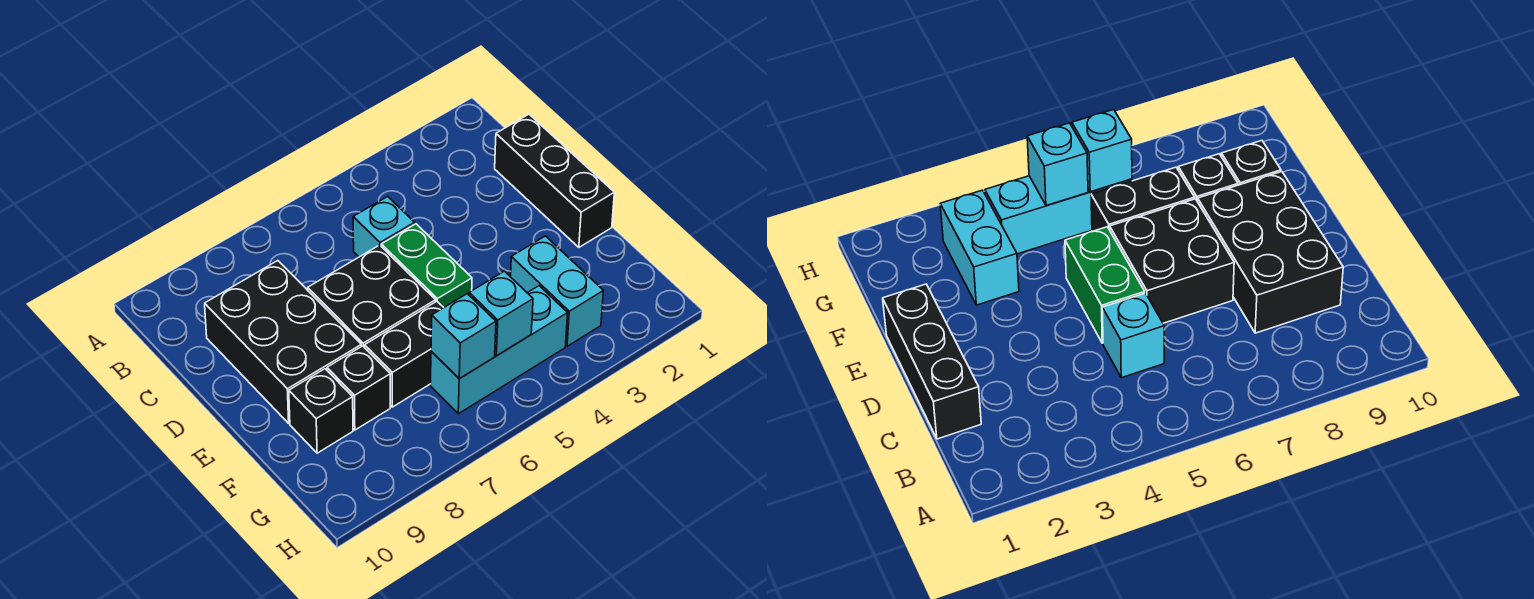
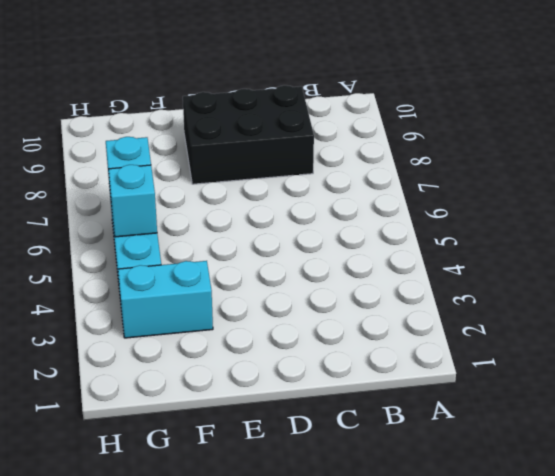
none -> black brick C1:E1 level 1
none -> cyan brick C5 level 1
none -> green brick D5:E5 level 1

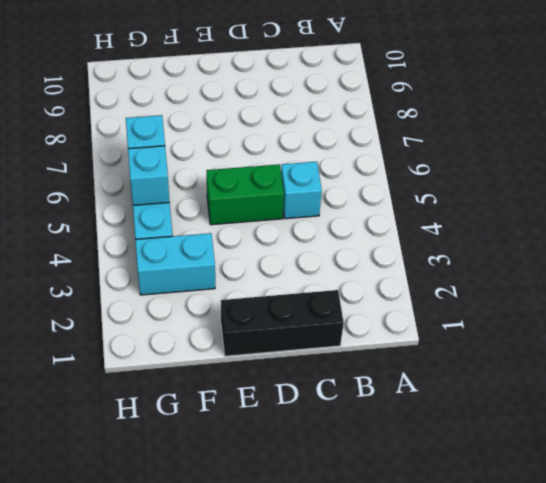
none -> black brick C8:E9 level 1
none -> black brick D6:E7 level 1
none -> black brick F6:F7 level 1

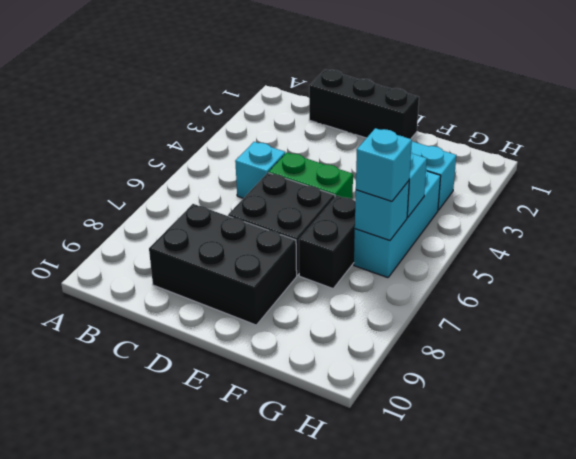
cyan brick G6 level 3 -> none
none -> black brick F8 level 1
none -> black brick F9 level 1

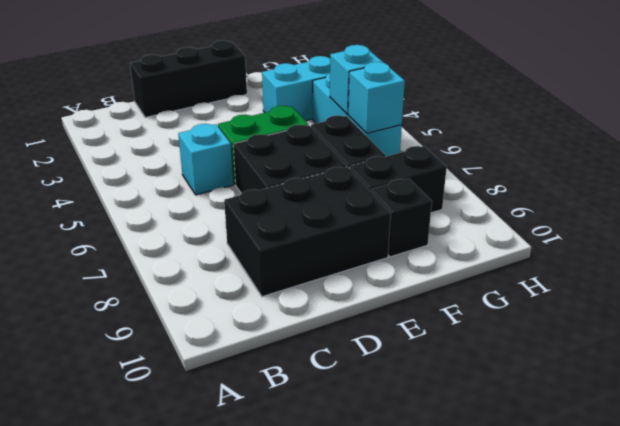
black brick F8:G8 level 1 -> black brick F8 level 1

